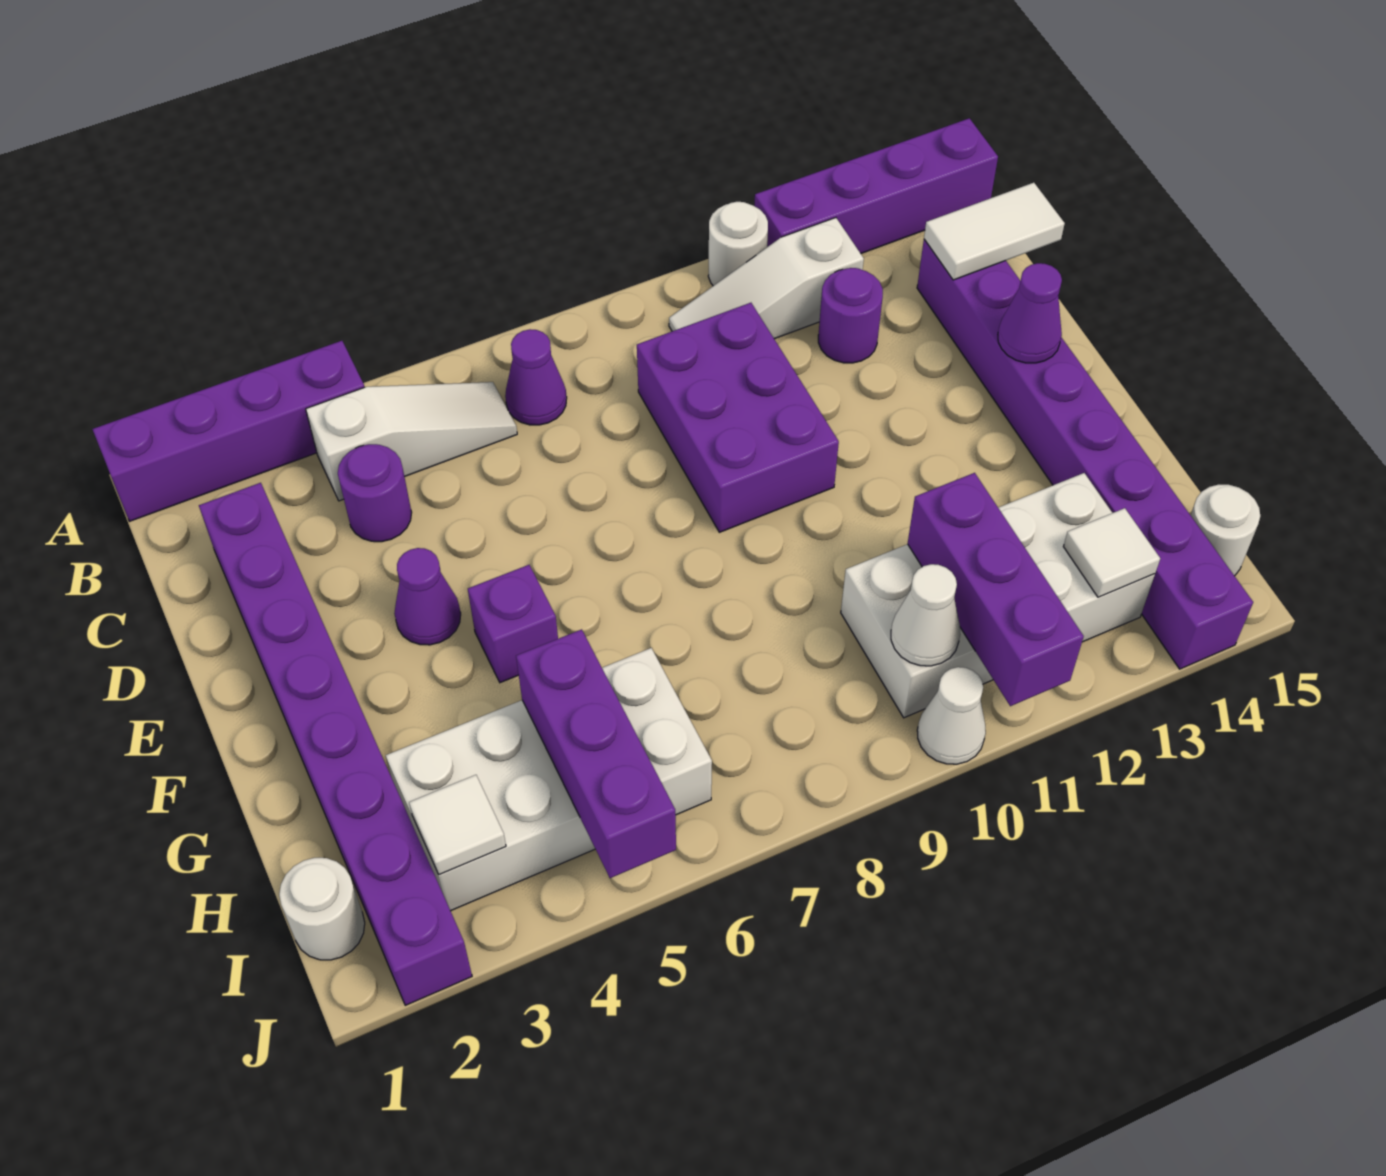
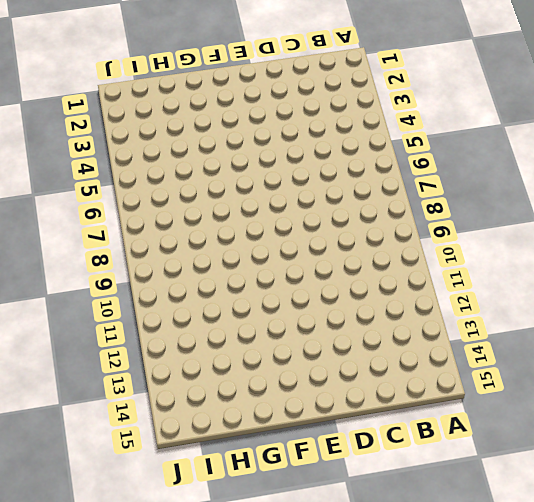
none -> purple brick A1:A4 level 1
none -> white round brick A11 level 1
none -> purple brick A12:A15 level 1

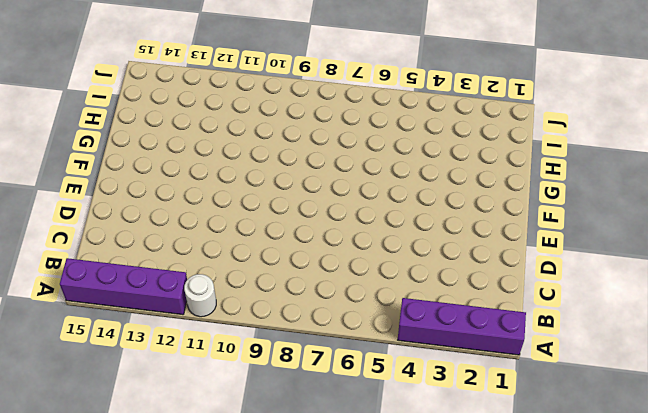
none -> white slope B4:B6 level 1 top 4
none -> purple cone B7 level 1
none -> white slope B10:B12 level 1 top 12

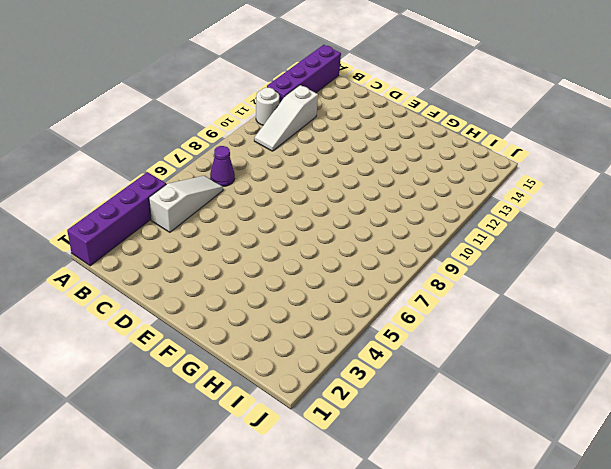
none -> purple brick C2:J2 level 1
none -> purple round brick C4 level 1
none -> purple brick C9:E10 level 1

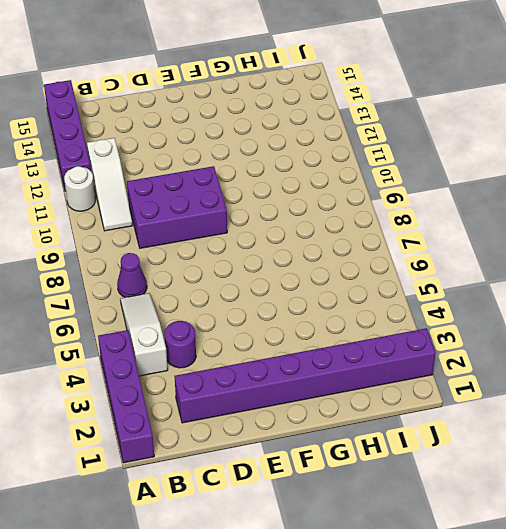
none -> purple round brick C12 level 1
none -> purple brick C14:J14 level 1
none -> purple cone E4 level 1

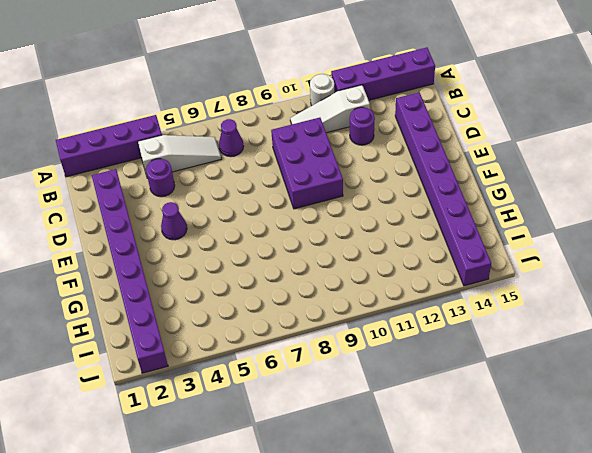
none -> purple brick F5 level 1
none -> white brick H3:I6 level 1
none -> white brick H10:I13 level 1

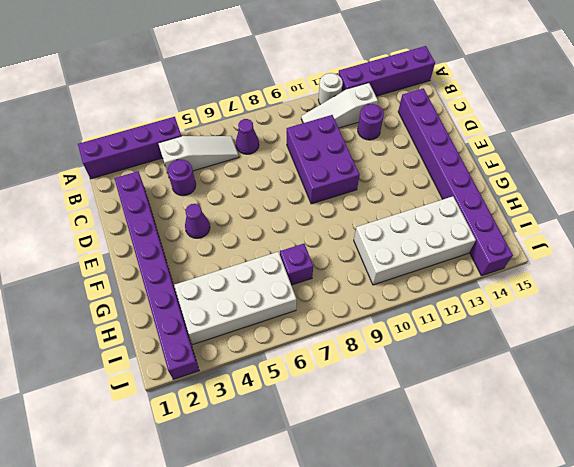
purple brick H7 level 1 -> purple brick F5 level 1
none -> white round brick I1 level 1
none -> white round brick I15 level 1
none -> white cone J10 level 1

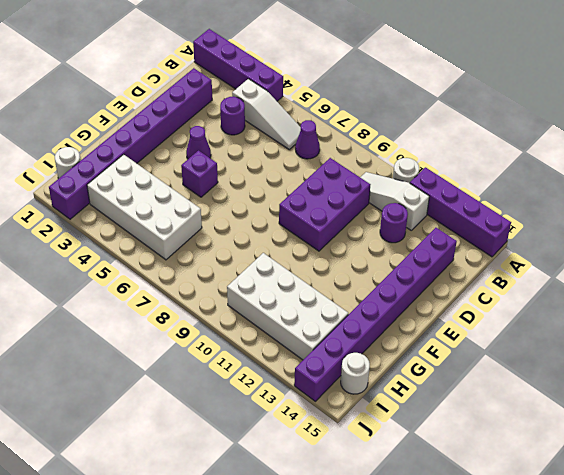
none -> white cone J10 level 1
none -> white tile C14:C15 level 2
none -> purple cone E14 level 2

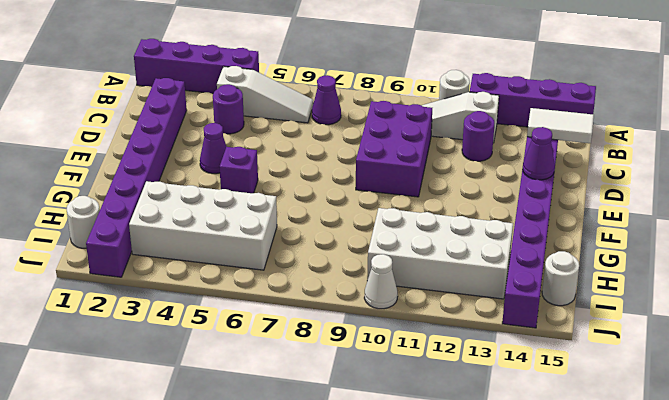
none -> purple brick H5:J5 level 2
none -> purple brick H11:J11 level 2
none -> white tile I3 level 2

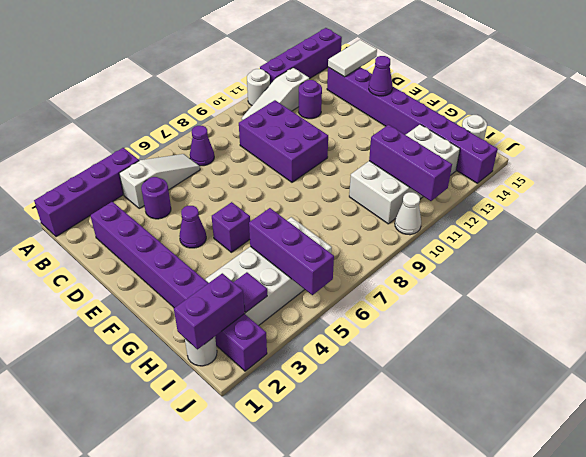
purple brick I1:I2 level 2 -> none
purple tile I3 level 2 -> white tile I3 level 2
none -> white cone I10 level 2
none -> white tile I13 level 2

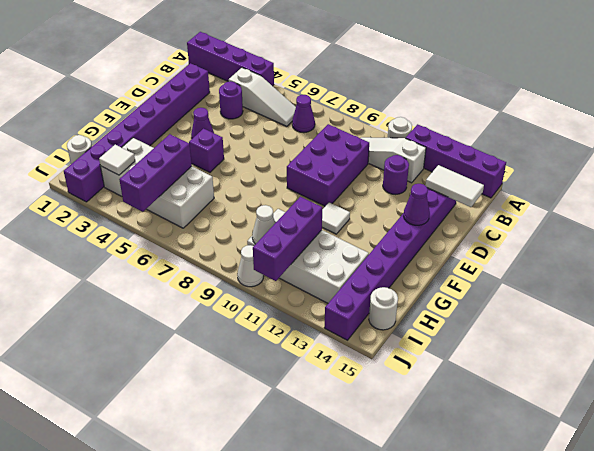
white tile F11 level 1 -> white tile I13 level 2

